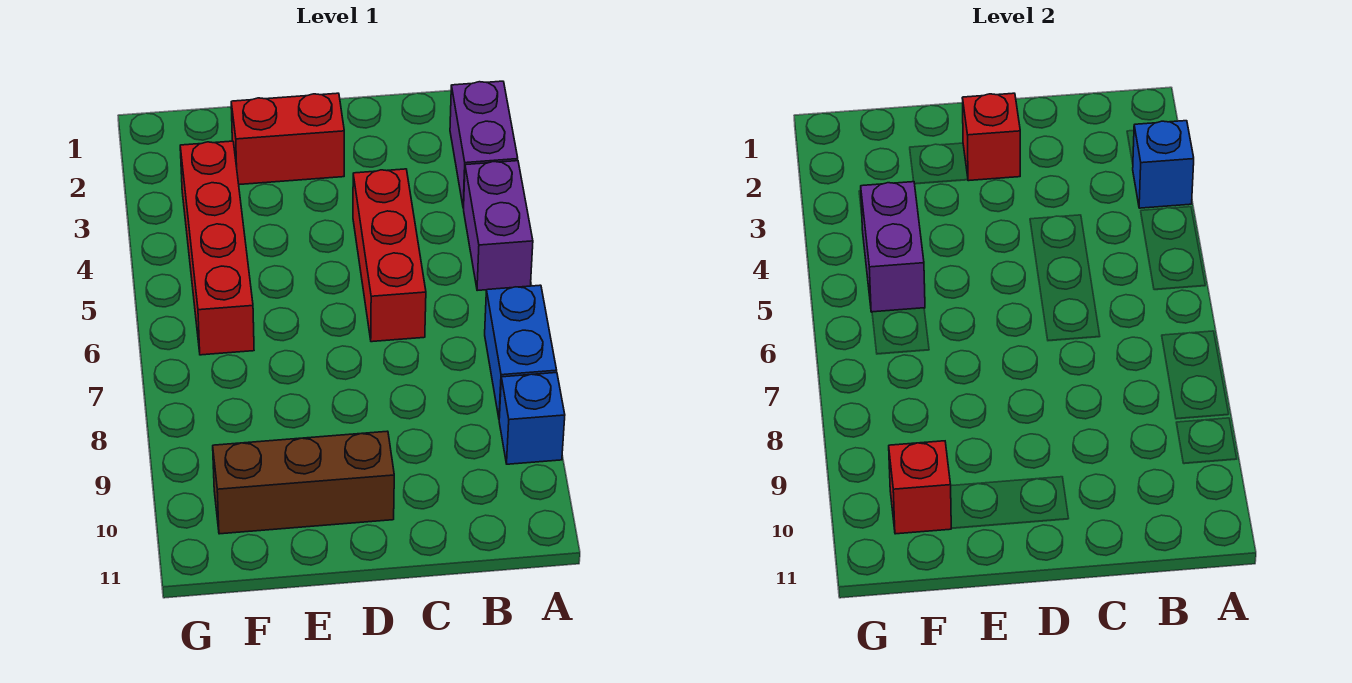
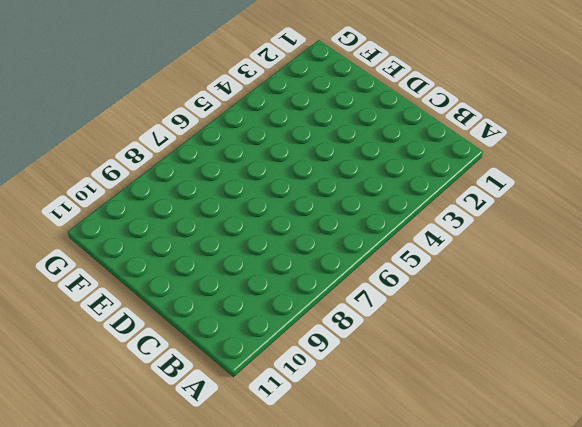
none -> purple brick A2:A3 level 1
none -> purple brick A4:A5 level 1
none -> blue brick A7:A8 level 1

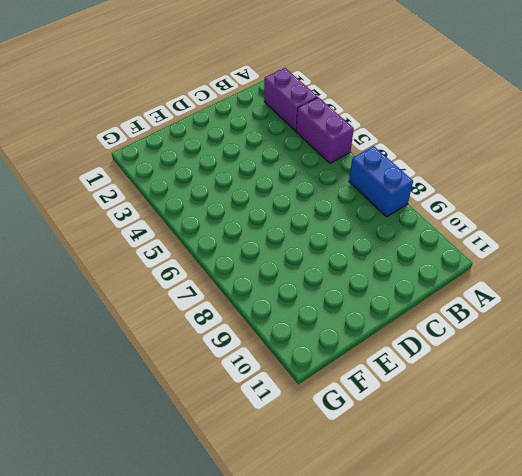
none -> blue brick A9 level 1
none -> red brick C4:C6 level 1
none -> red brick D2:E2 level 1

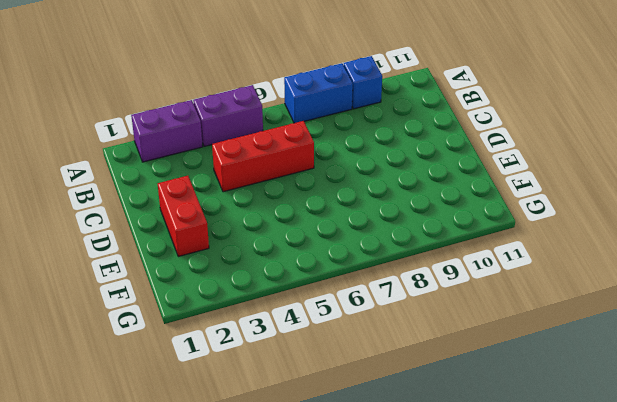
none -> brown brick D10:F10 level 1
none -> red brick F3:F6 level 1
none -> blue brick A3 level 2

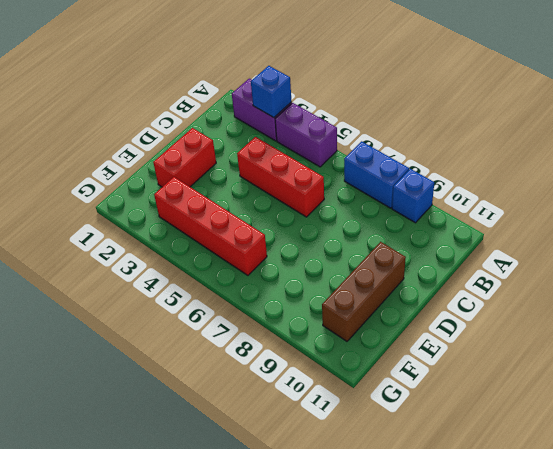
none -> red brick D2 level 2
none -> purple brick F4:F5 level 2
none -> red brick F10 level 2

